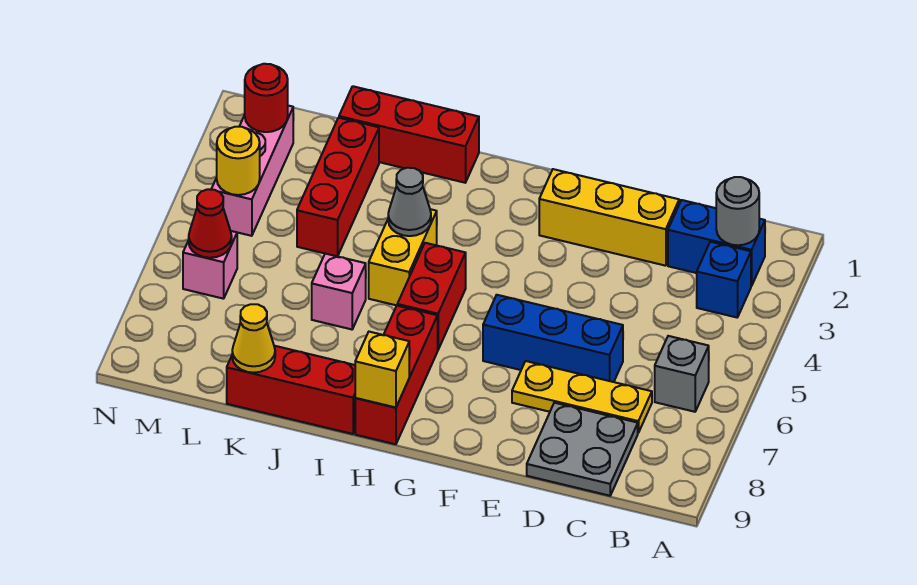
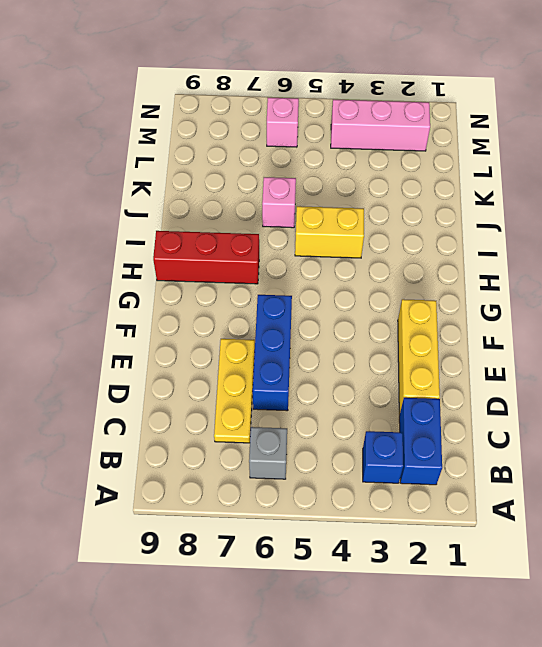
none -> grey plate C8:D9 level 1
none -> red brick H5:H6 level 1
none -> red brick I1:K1 level 1

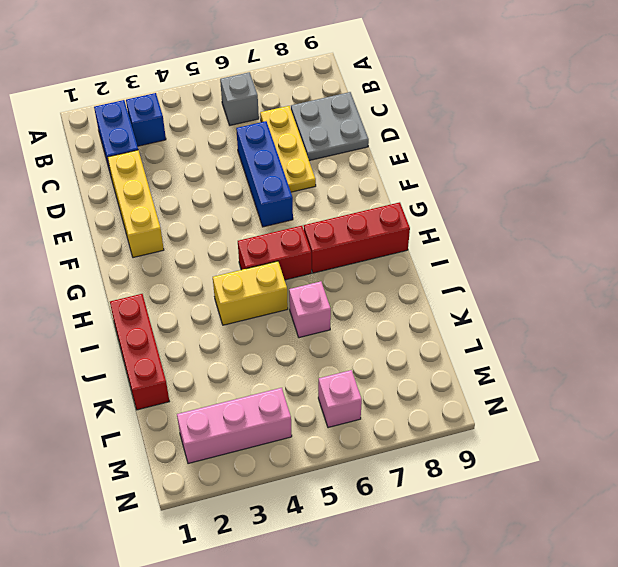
none -> red brick I9:K9 level 1
none -> red brick K2:K4 level 1
none -> grey round brick B2 level 2

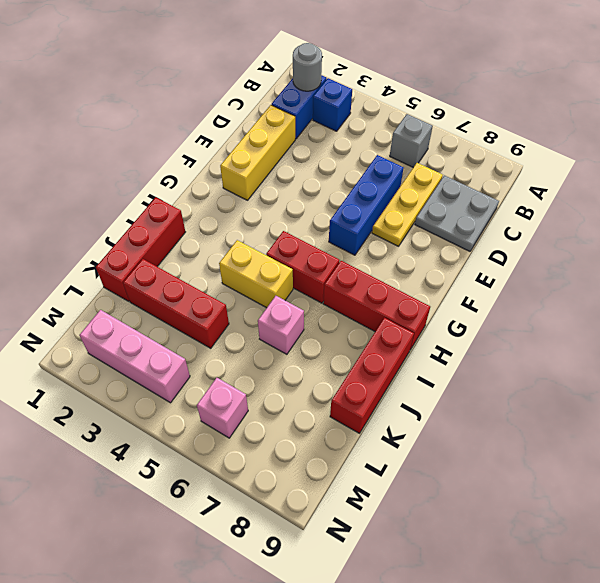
none -> yellow brick H9 level 2
none -> grey cone I4 level 2
none -> yellow cone K9 level 2

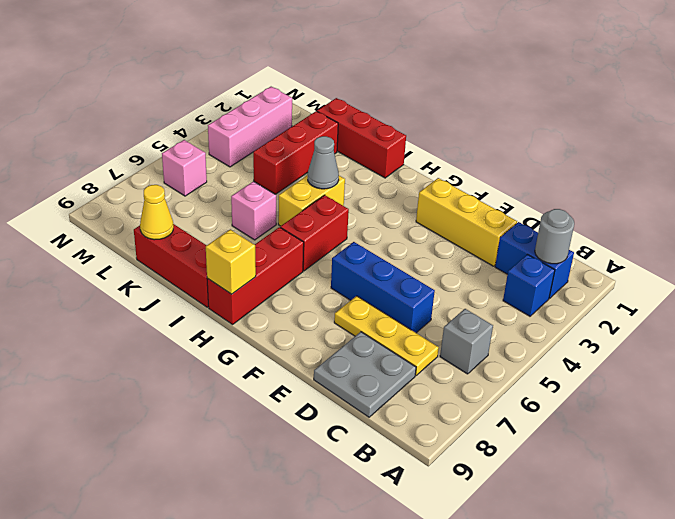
none -> red round brick M2 level 2
none -> yellow round brick M4 level 2
none -> red cone M6 level 2

